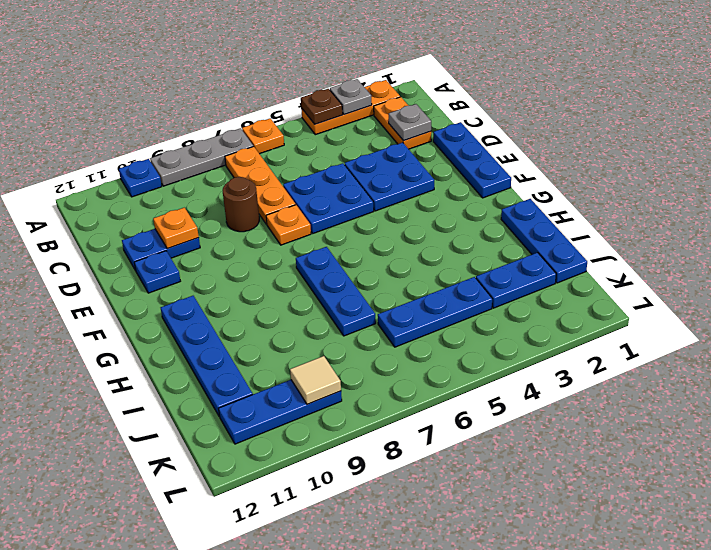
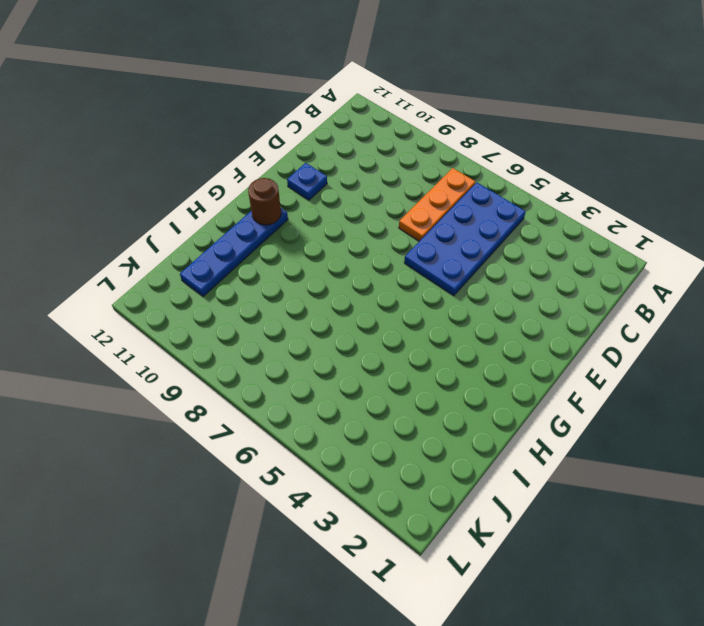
blue plate B5:E6 level 1 -> blue plate D5:E6 level 1
brown round brick G11 level 2 -> brown round brick D8 level 1
none -> orange plate A2:A4 level 1
none -> orange plate A6 level 1
none -> grey plate A7:A9 level 1

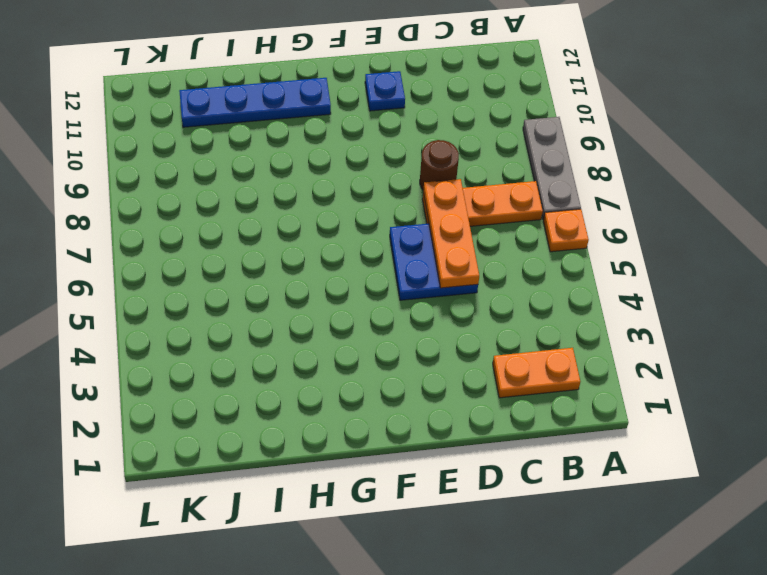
orange plate D5:D7 level 2 -> orange plate A2:A4 level 1
none -> blue plate A10 level 1
none -> blue plate D1:F1 level 1
none -> blue plate D3:E4 level 1

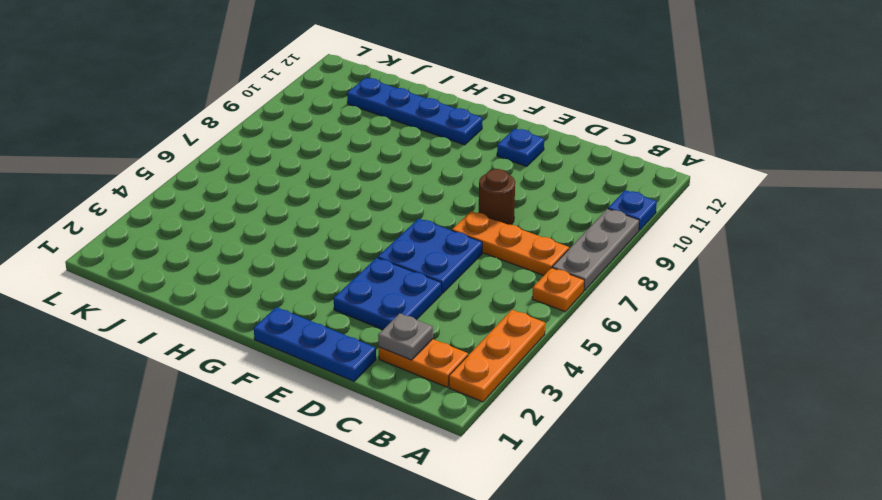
none -> blue plate D10:D11 level 1
none -> orange plate E7 level 1
none -> blue plate G7:I7 level 1

